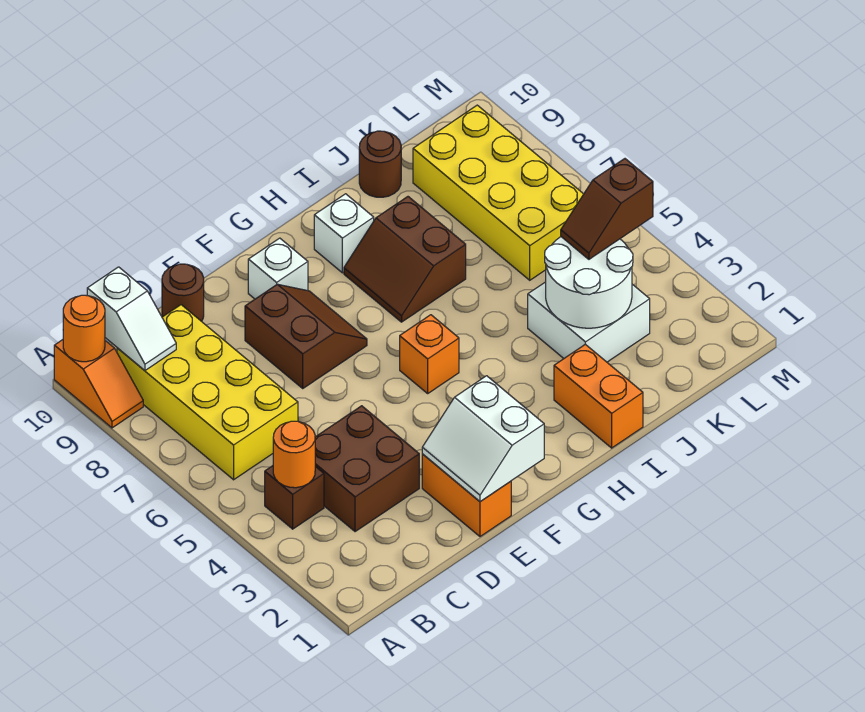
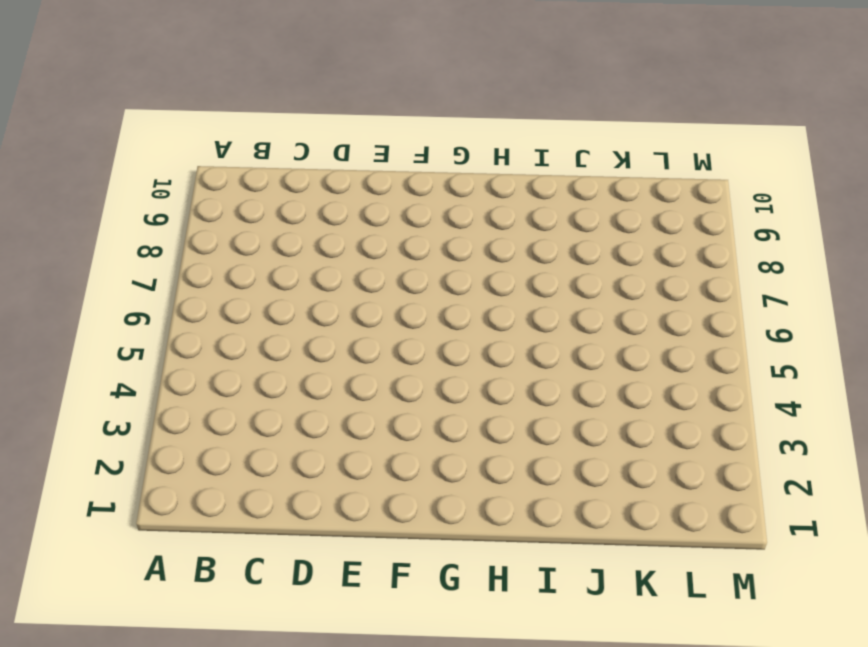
none -> orange slope A9:A10 level 1 top 10
none -> brown brick B4 level 1
none -> yellow brick B6:C9 level 1

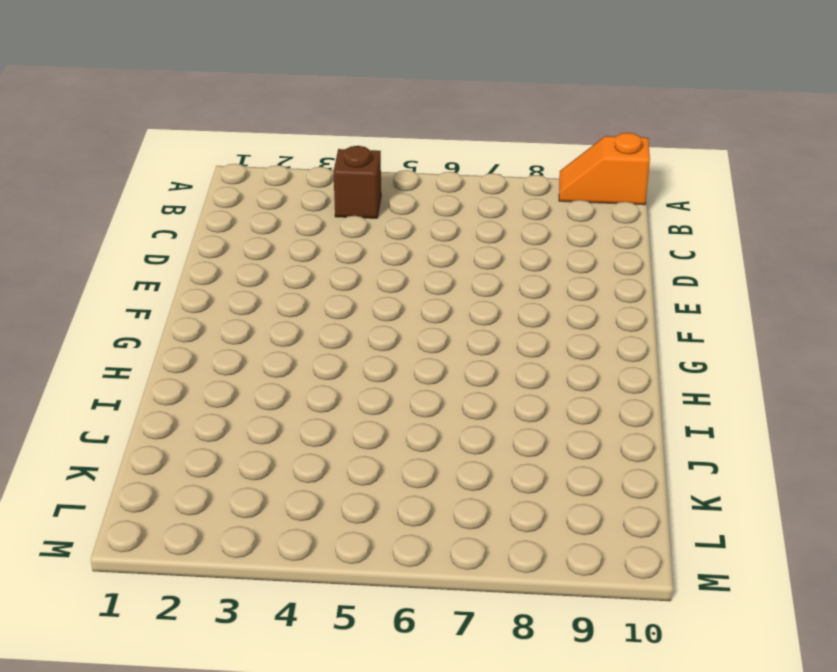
none -> yellow brick B6:C9 level 1
none -> brown brick C3:D4 level 1
none -> brown round brick D10 level 1

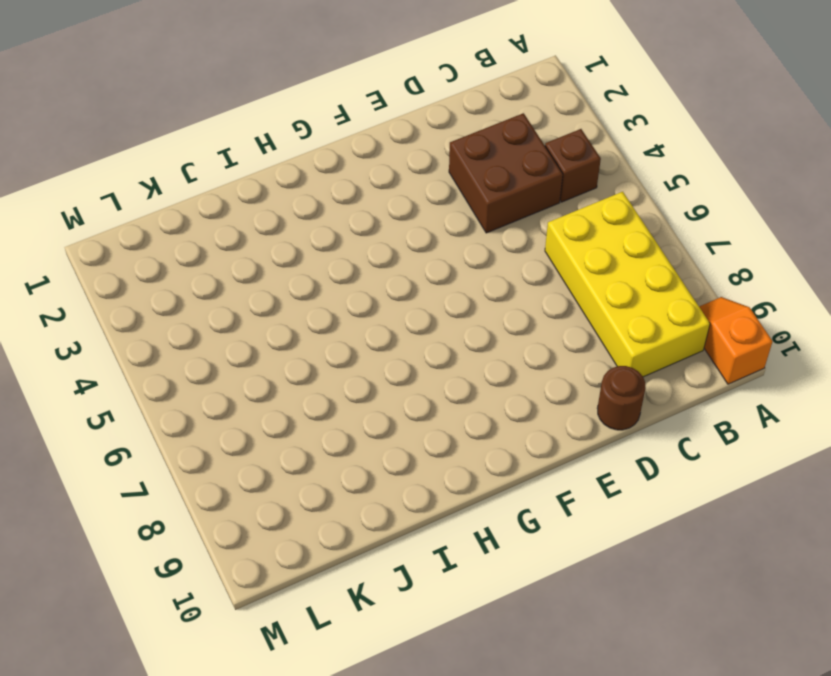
none -> orange brick E1:E2 level 1
none -> brown slope E7:F8 level 1 top E
none -> white brick F9 level 1

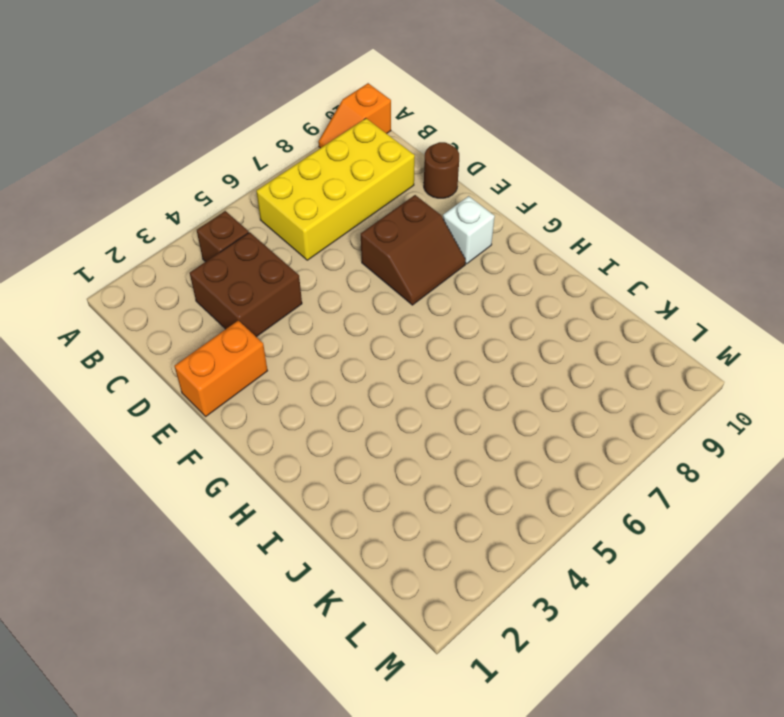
none -> orange brick G5 level 1
none -> brown slope H7:I8 level 1 top I
none -> white brick H9 level 1

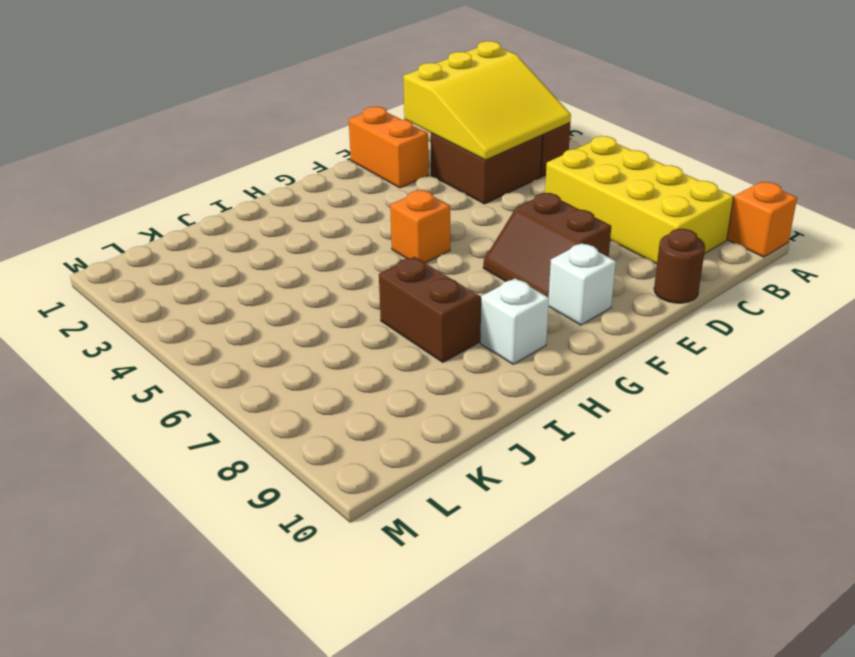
yellow slope B2:D4 level 2 top 2 -> orange round brick B4 level 2
none -> orange brick I1:I2 level 1
none -> white brick J3:K4 level 1
none -> brown round brick J10 level 1

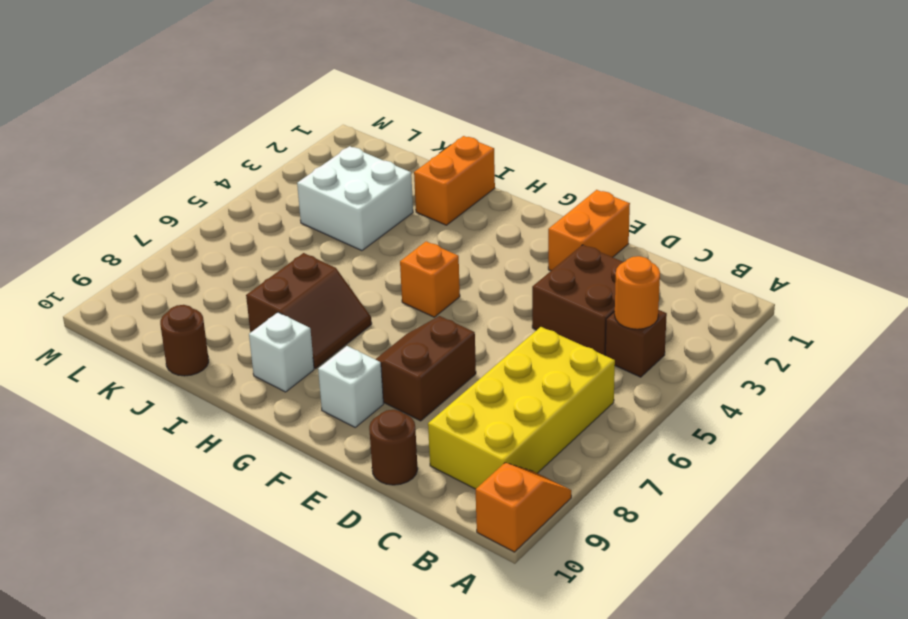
none -> yellow brick K6:L9 level 1
none -> orange round brick A10 level 2
none -> white slope B9:B10 level 2 top 10

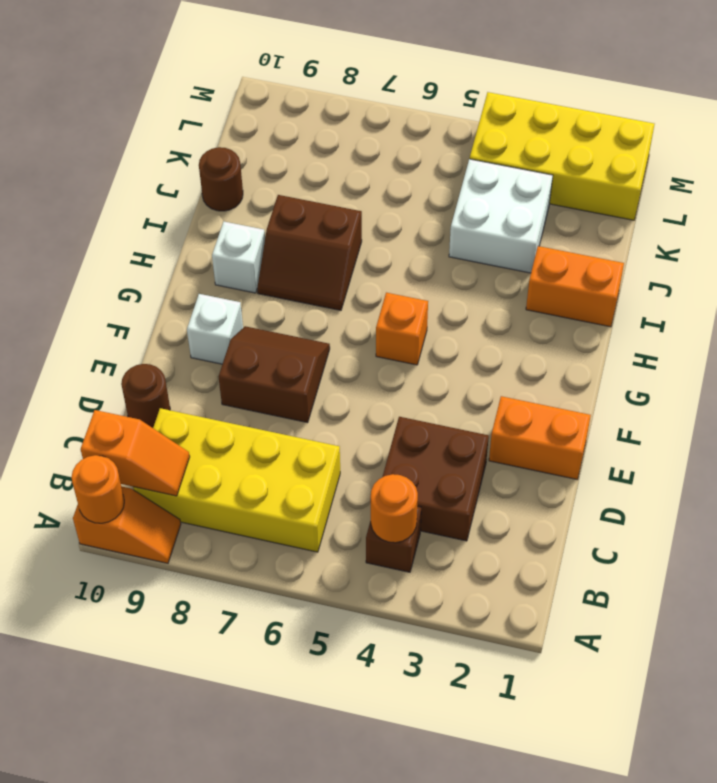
orange slope B9:B10 level 2 top 10 -> white slope B9:B10 level 2 top 10
yellow brick L1:M4 level 1 -> yellow brick K6:L9 level 1
none -> white slope E1:F2 level 2 top F
none -> white round brick J3:K4 level 2
none -> brown slope K4:L4 level 3 top L

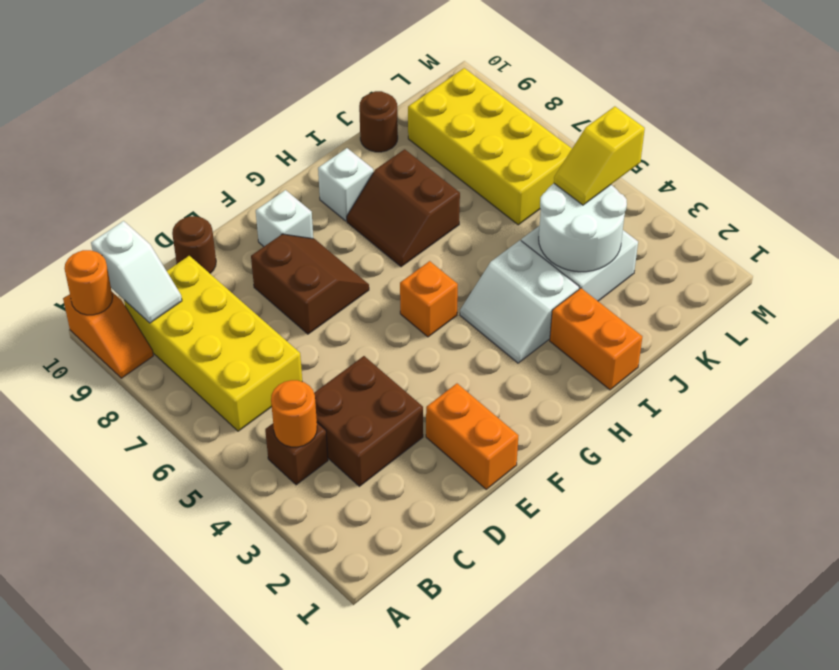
white slope H3:I4 level 1 top I -> white slope E1:F2 level 2 top F
yellow slope K4:L4 level 3 top L -> brown slope K4:L4 level 3 top L

